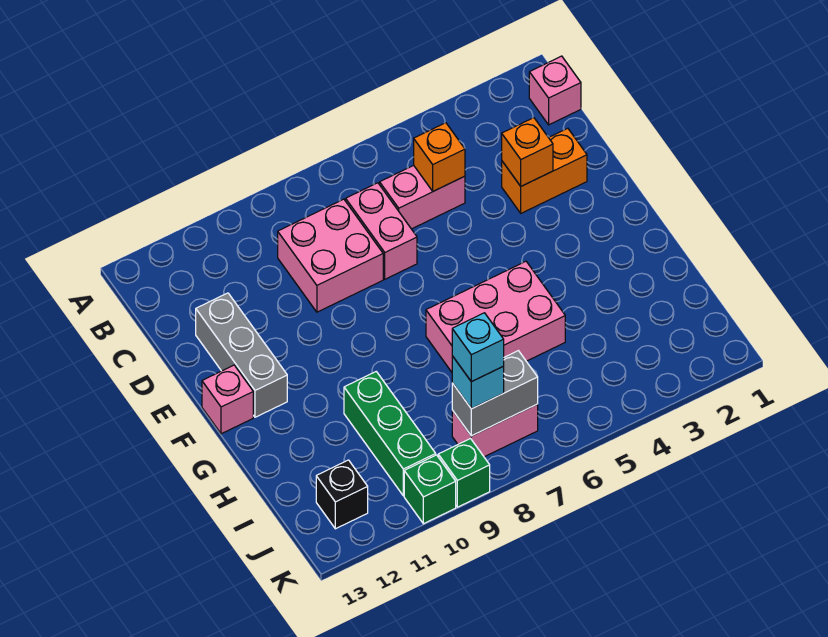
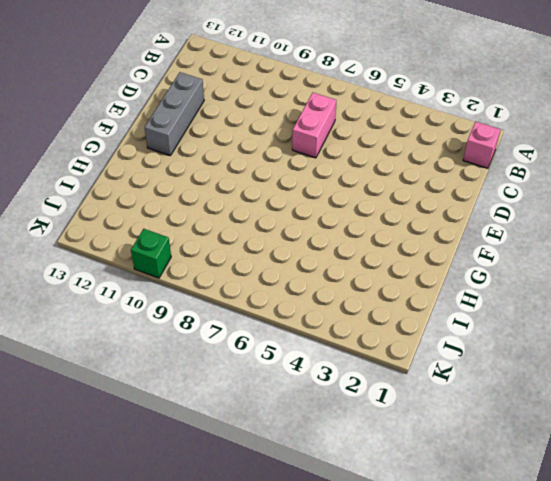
none -> pink brick C5:C6 level 1
none -> pink brick C8:D9 level 1
none -> orange brick D2:D3 level 1

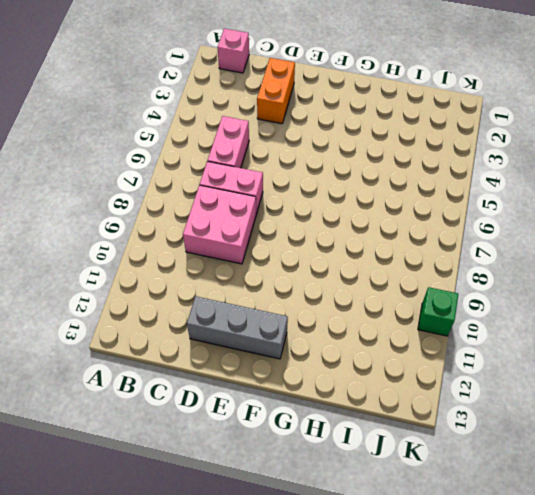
none -> pink brick F13 level 1
none -> pink brick G5:H7 level 1
none -> green brick H10:J10 level 1

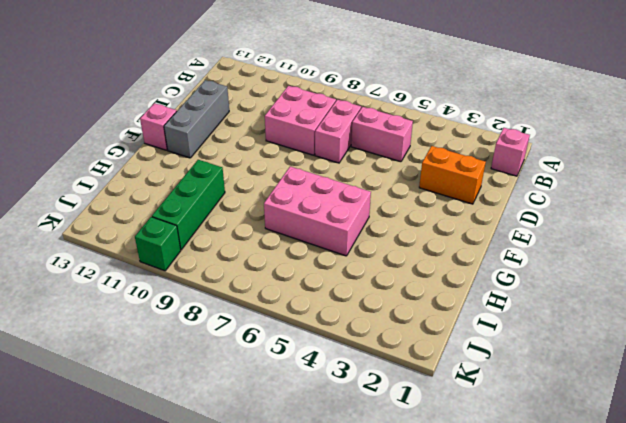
none -> pink brick J7:J8 level 1
none -> black brick J12 level 1
none -> green brick K9 level 1

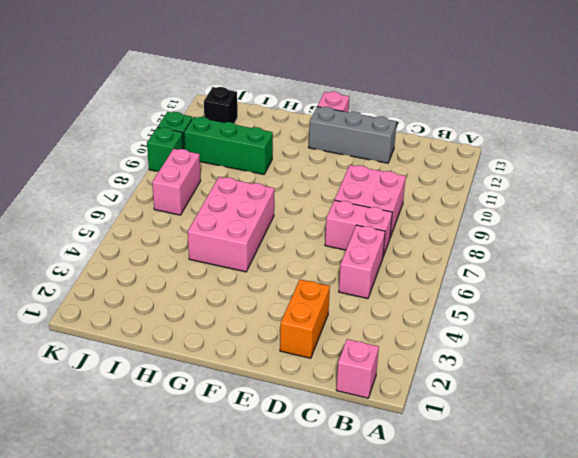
none -> orange brick C5 level 2
none -> orange brick D3 level 2
none -> grey brick J7:J8 level 2

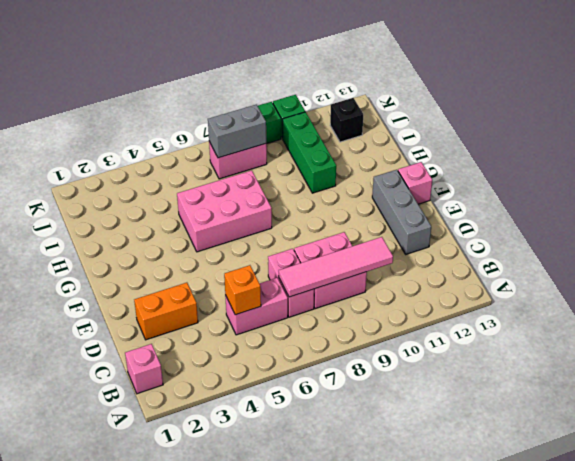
pink tile C7:C10 level 2 -> none
none -> orange brick D3 level 2
none -> cyan brick J8 level 3
none -> cyan brick J8 level 4

